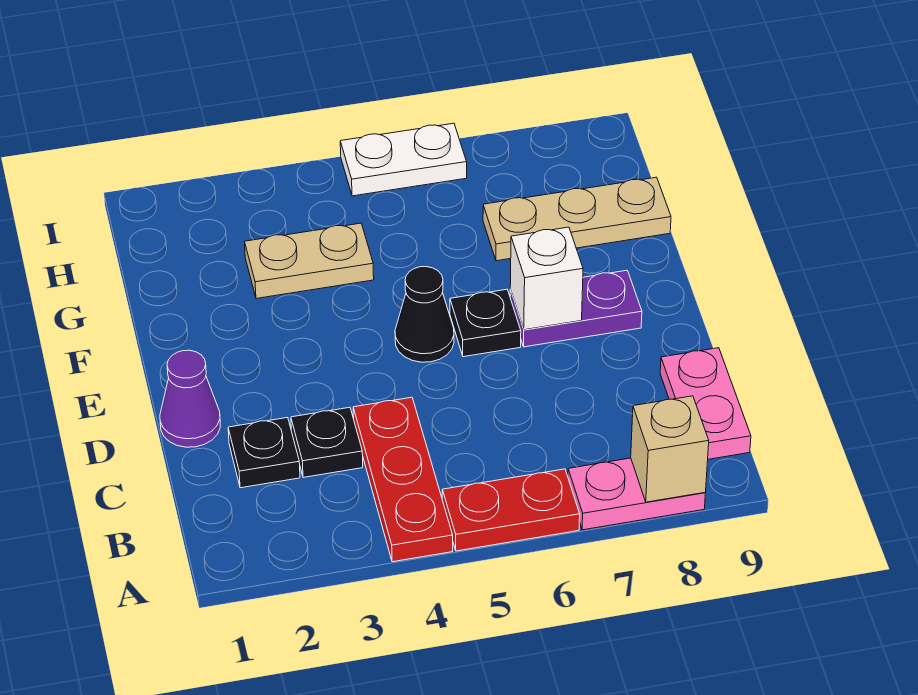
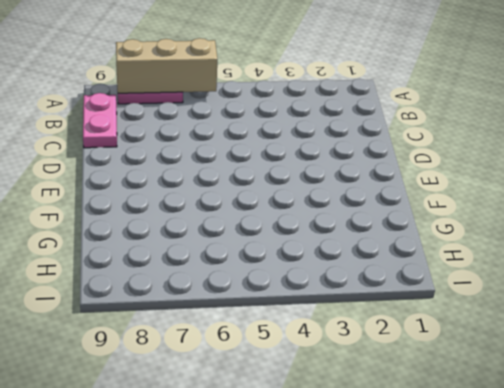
tan brick A6:A8 level 2 -> tan brick A8 level 2
none -> red plate A4:C4 level 1
none -> red plate A5:A6 level 1
none -> black plate C2 level 1

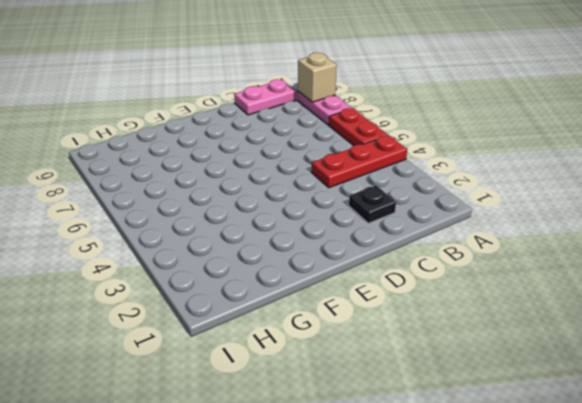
none -> black plate C3 level 1
none -> purple cone D1 level 1
none -> black cone E5 level 1

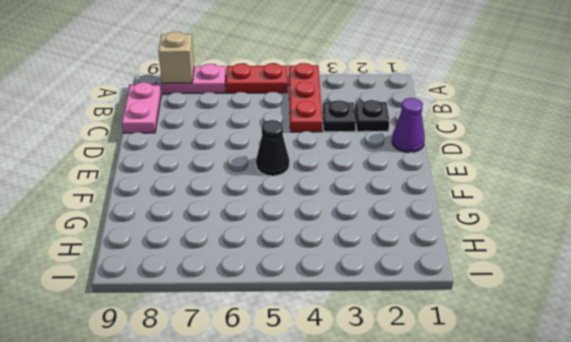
none -> black plate E6 level 1
none -> purple plate E7:E8 level 1
none -> tan plate G3:G4 level 1

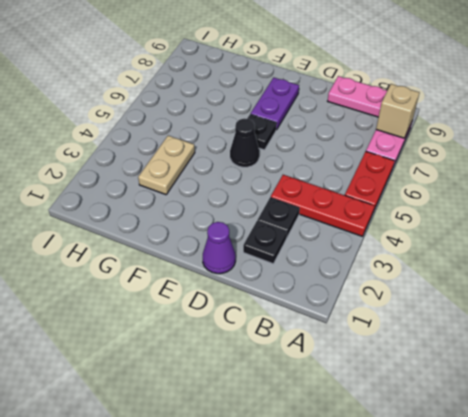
none -> tan plate G7:G9 level 1
none -> white plate I5:I6 level 1
none -> white brick E7 level 2

